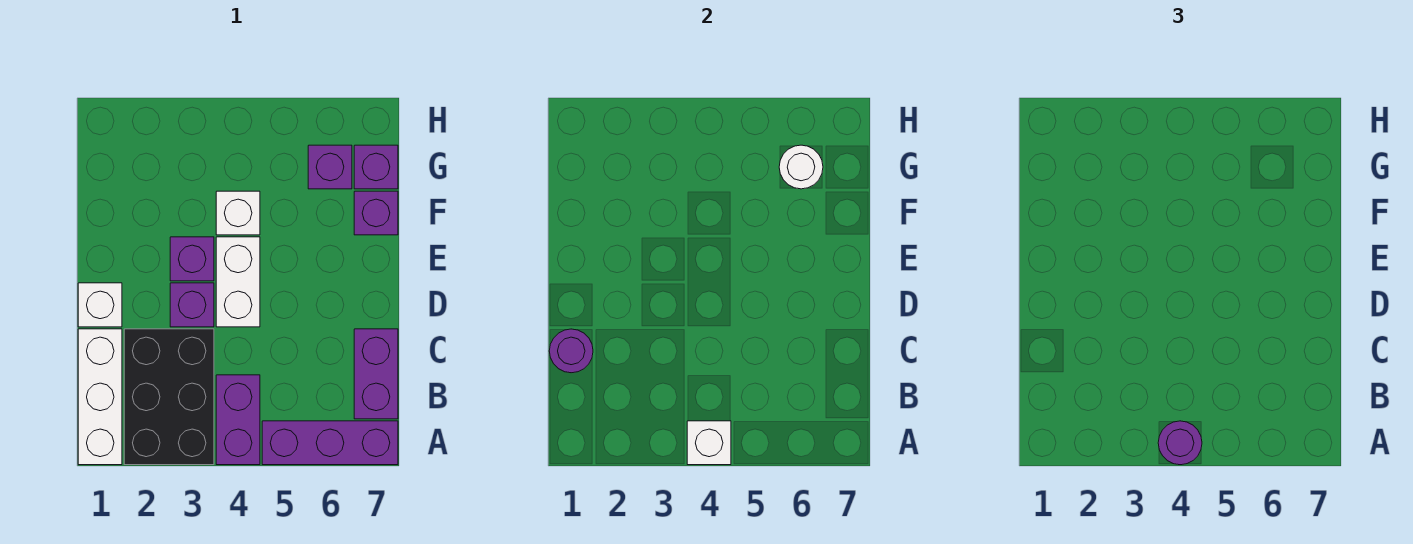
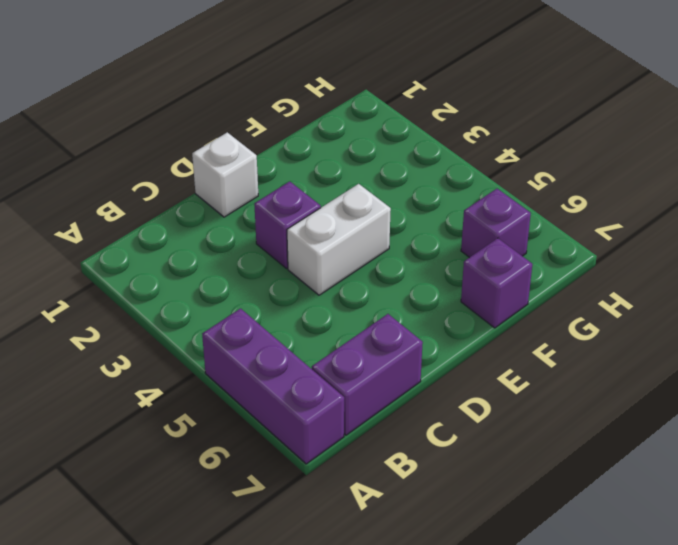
none -> white brick A1:C1 level 1
none -> black brick A2:C3 level 1
none -> purple brick A4:B4 level 1

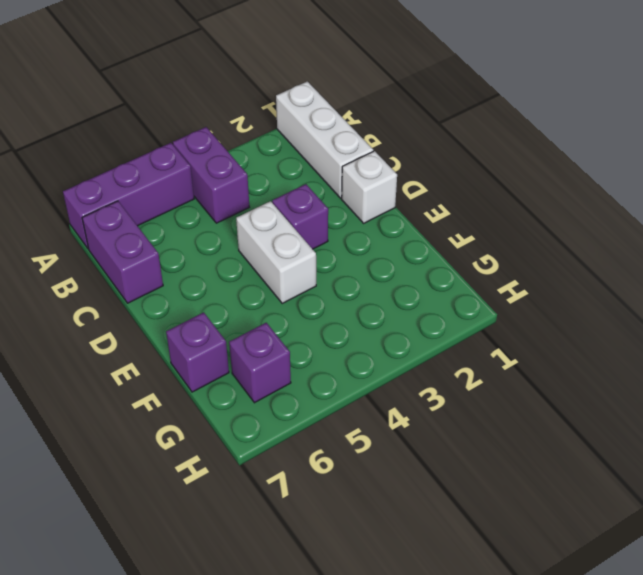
none -> black brick A2:C3 level 1
none -> purple brick E3 level 1
none -> white brick F4 level 1

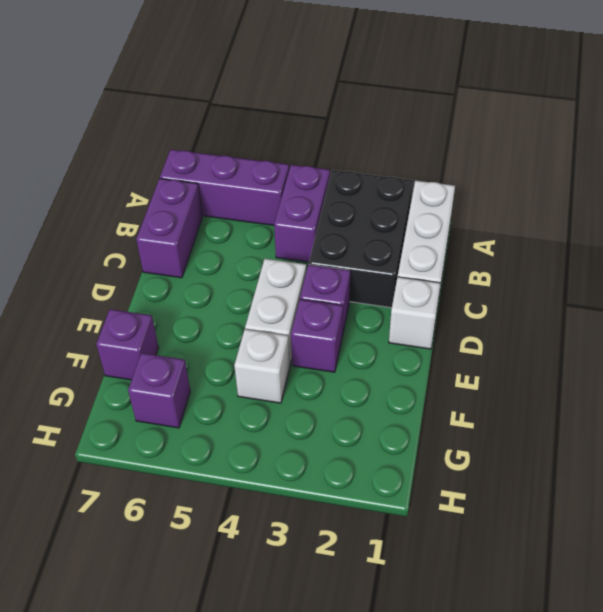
none -> purple brick G7 level 1
none -> white brick A4 level 2
none -> purple round brick C1 level 2

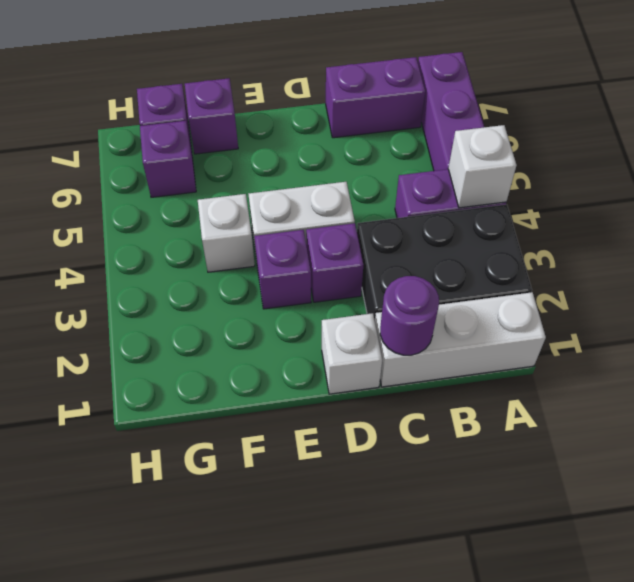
none -> white round brick G6 level 2
none -> purple round brick A4 level 3

